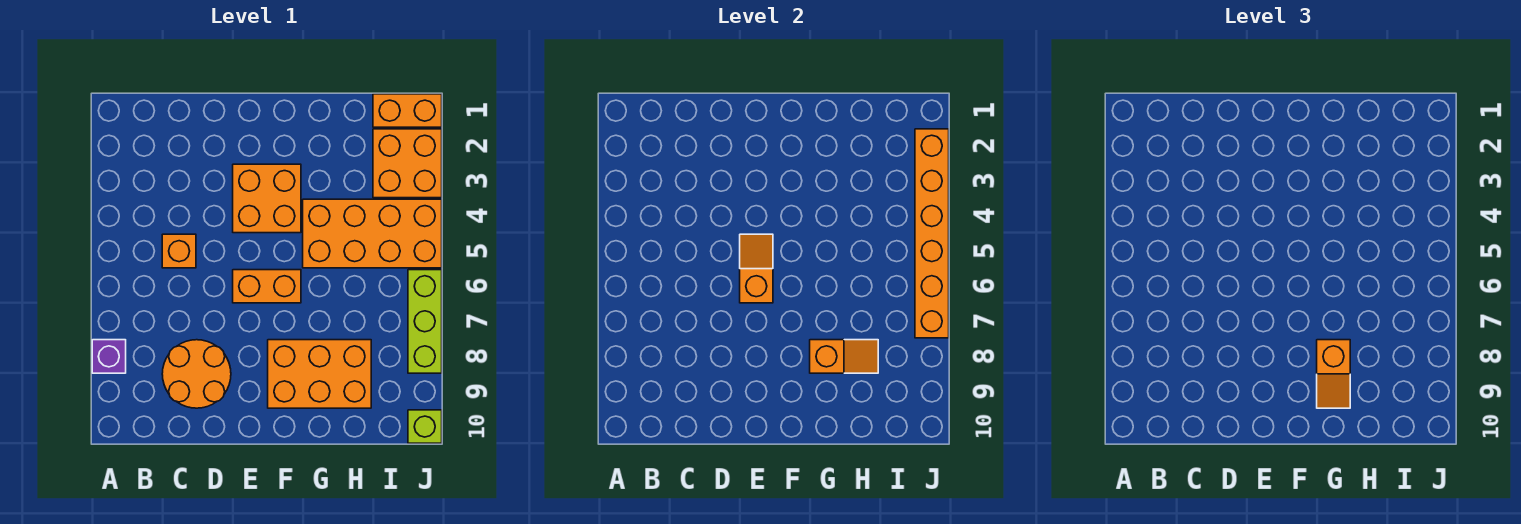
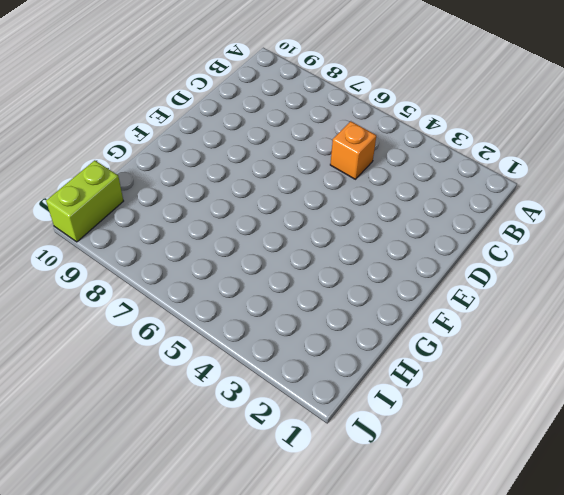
lime brick I10:J10 level 1 -> lime brick J10 level 1
none -> purple brick A8 level 1
none -> orange round brick C8:D9 level 1
none -> orange brick E3:F4 level 1

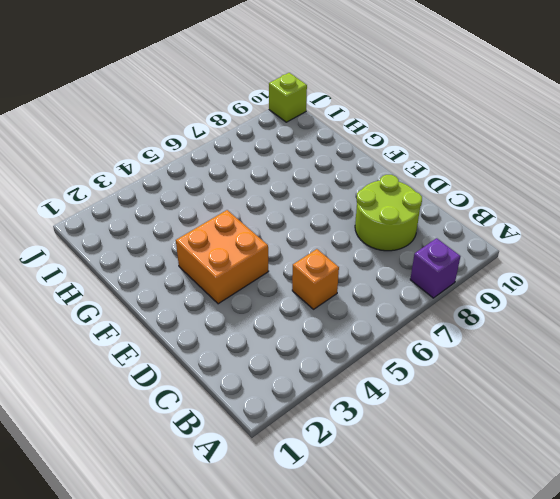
lime round brick C8:D9 level 1 -> orange round brick C8:D9 level 1
none -> orange brick E6:F6 level 1
none -> orange brick F8:H9 level 1
none -> orange brick G4:J5 level 1

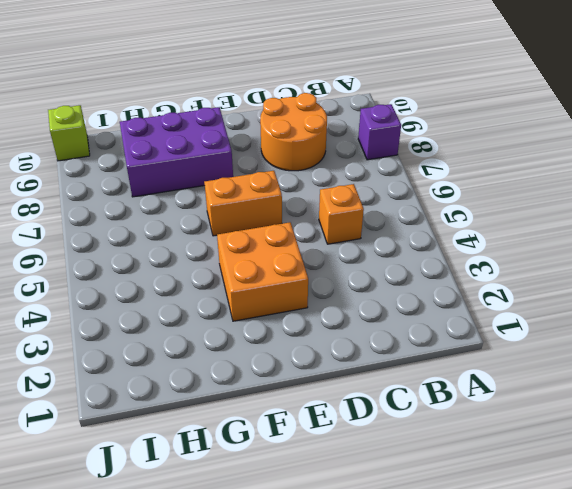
purple brick F8:H9 level 1 -> orange brick F8:H9 level 1
none -> orange brick G4:J5 level 1
none -> orange brick I1:J1 level 1
none -> orange brick I2:J3 level 1

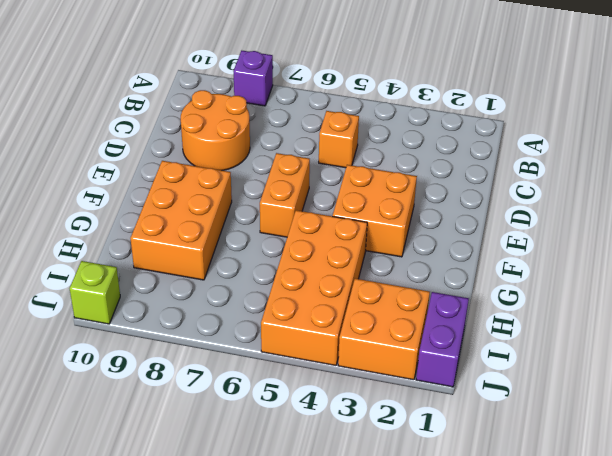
purple brick I1:J1 level 1 -> orange brick I1:J1 level 1
none -> lime brick J6:J8 level 1
none -> orange slope E5:E6 level 2 top 6
none -> orange slope G8:H8 level 2 top G

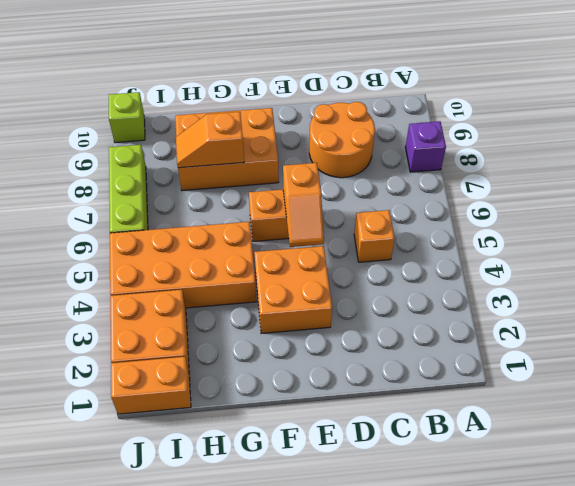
none -> orange brick J2:J7 level 2
none -> orange slope G8:G9 level 3 top 8

